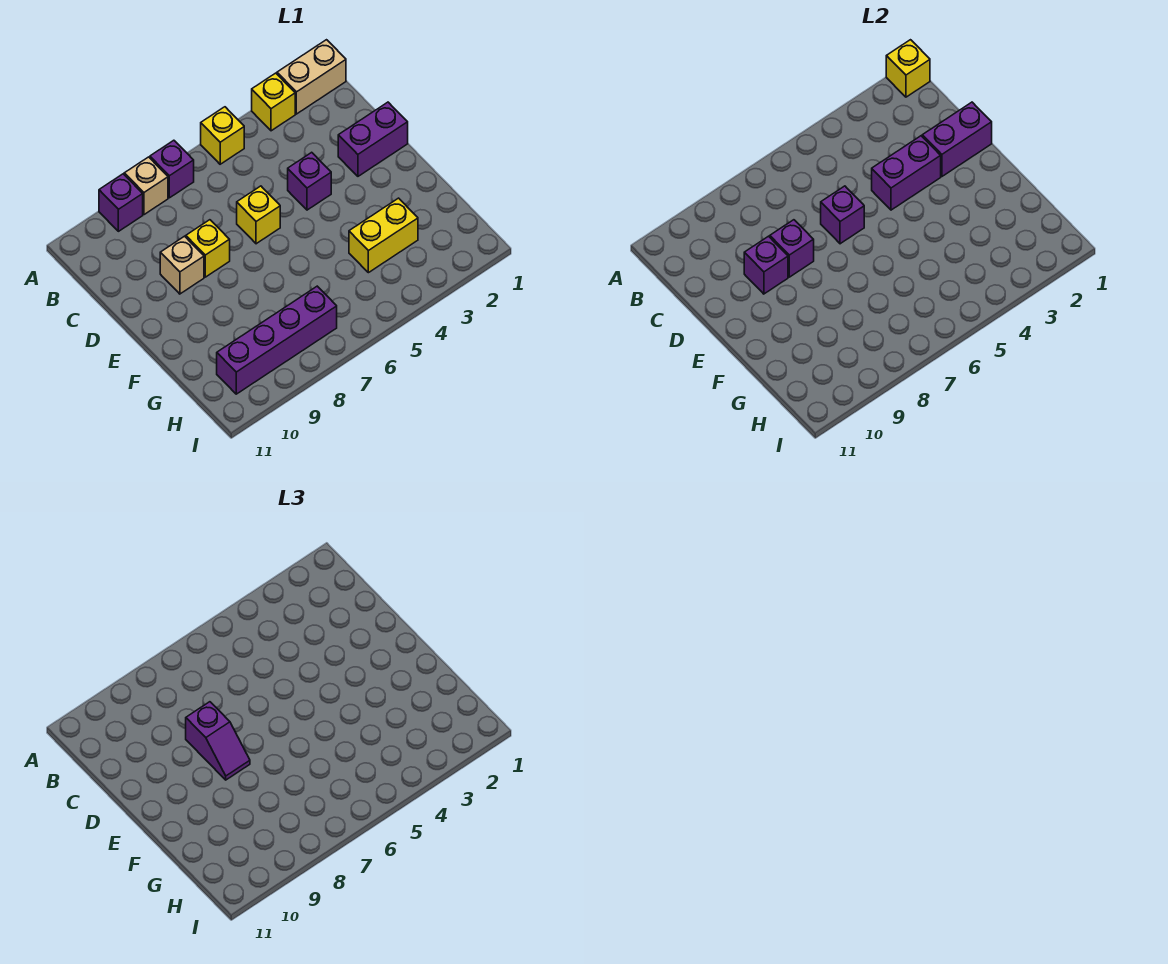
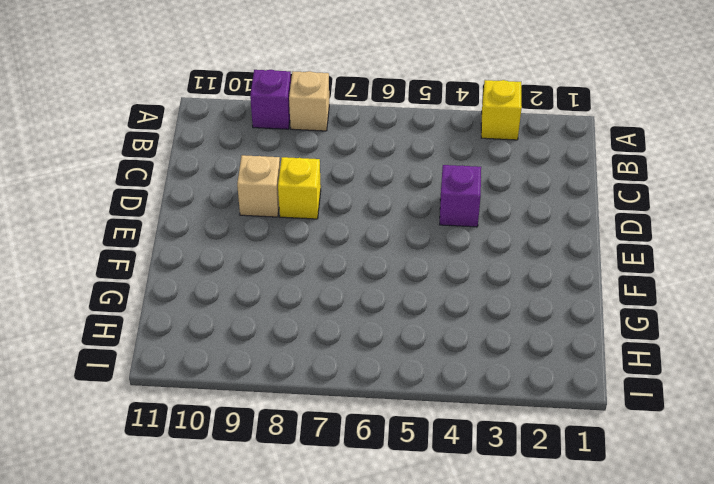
none -> tan brick A1:A2 level 1
none -> yellow brick A5 level 1
none -> purple brick A7 level 1

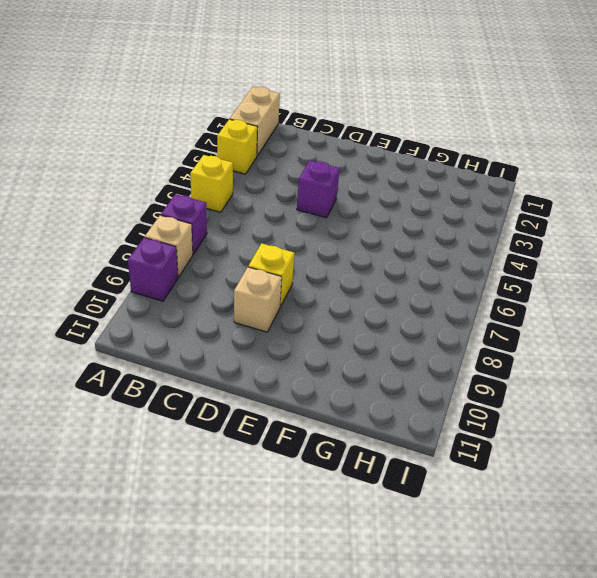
none -> purple brick D1:D2 level 1
none -> yellow brick D6 level 1
none -> yellow brick G3:G4 level 1

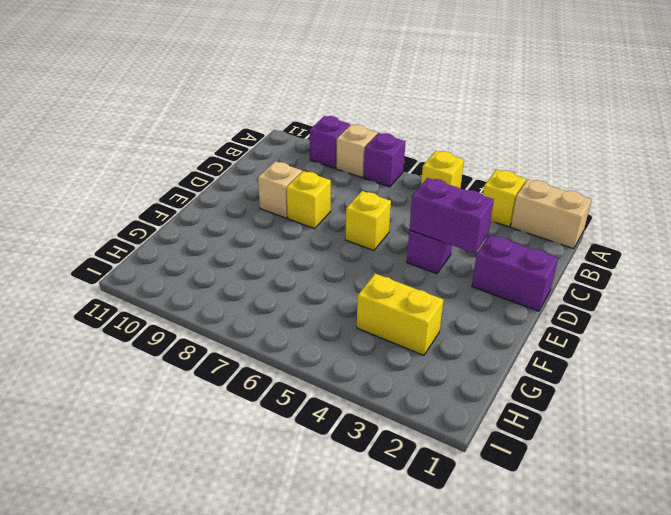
none -> purple brick H7:H10 level 1
none -> yellow brick A1 level 2
none -> purple brick D1:D2 level 2

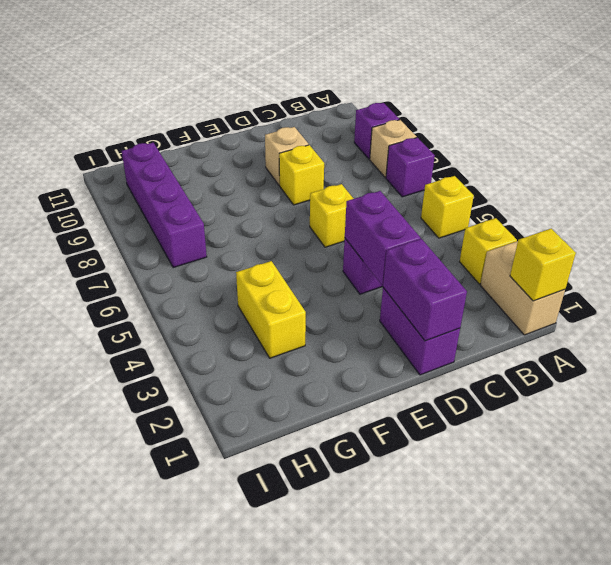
none -> purple brick D6 level 2
none -> purple brick D8 level 2
none -> purple brick D9 level 2

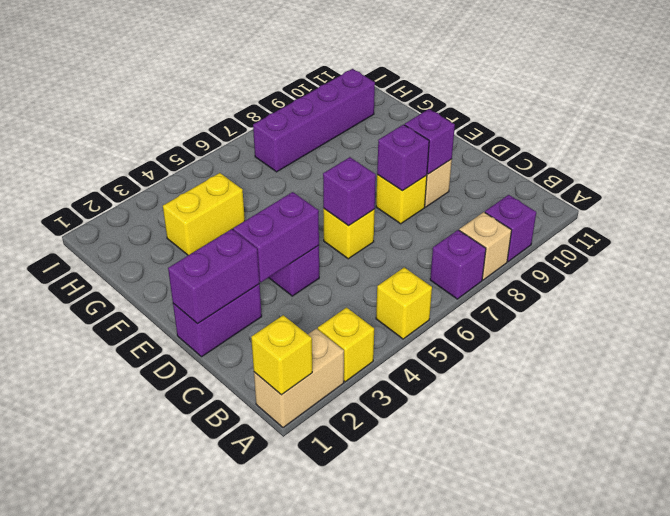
none -> purple slope D8:E8 level 3 top D

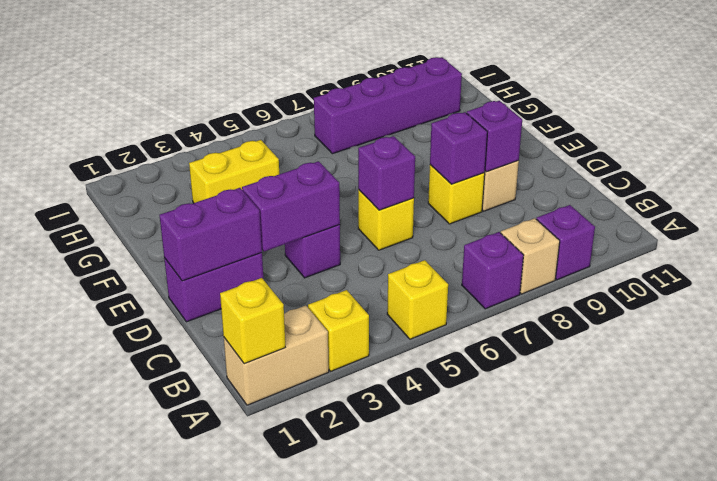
none -> purple slope D8:E8 level 3 top D

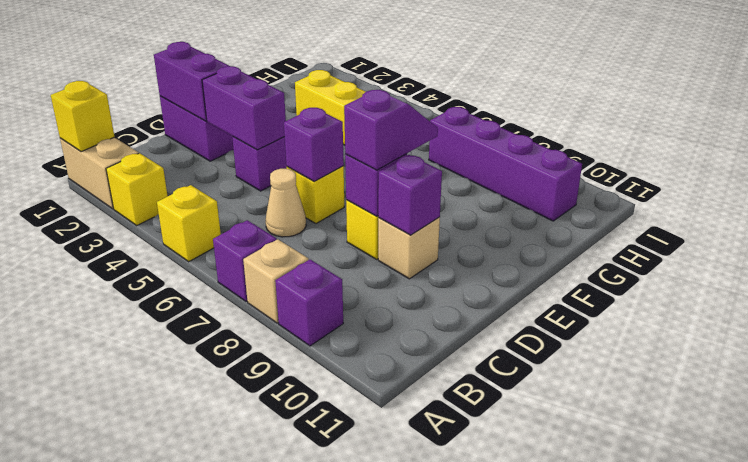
tan cone C6 level 1 -> none

